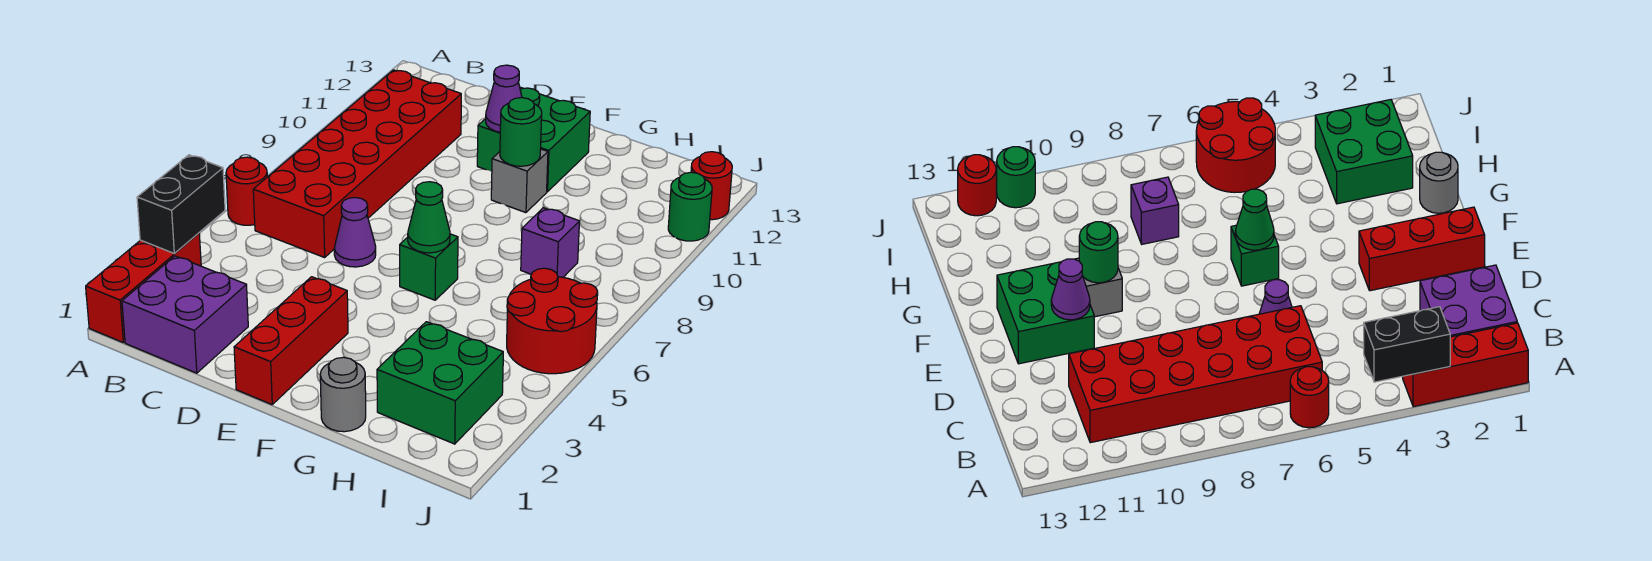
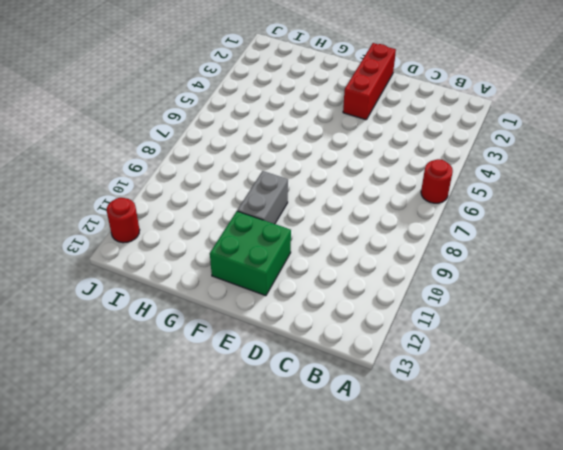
grey brick F9:F10 level 1 -> grey brick F10 level 1
none -> red brick A1:A3 level 1
none -> purple brick B1:C2 level 1
none -> red brick B6:C11 level 1

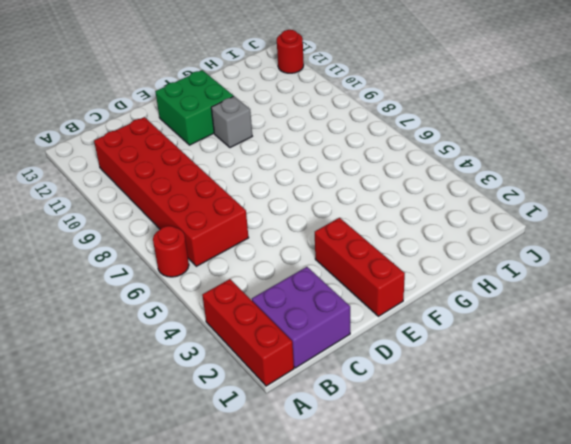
none -> purple cone D6 level 1
none -> green brick F6 level 1
none -> grey round brick G1 level 1

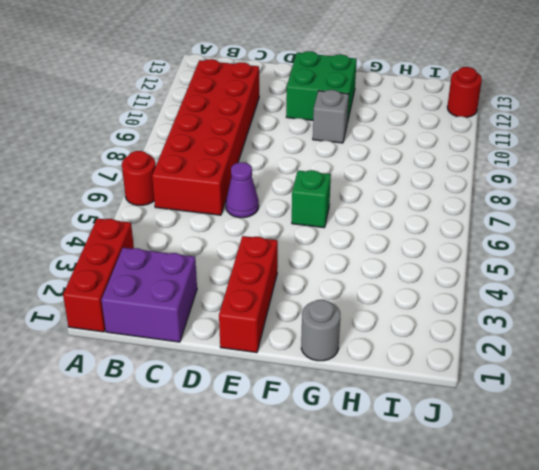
none -> green brick H2:I3 level 1
none -> purple brick H8 level 1
none -> red round brick I5:J6 level 1

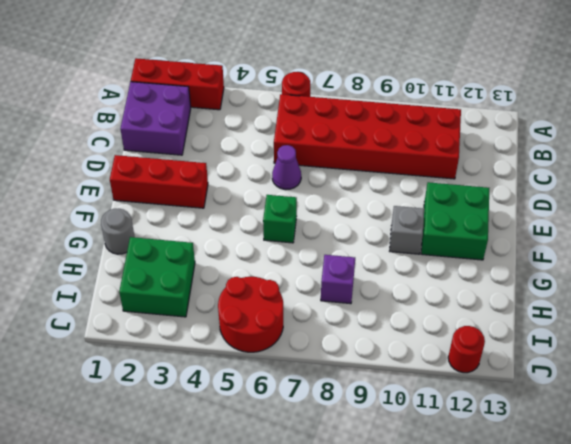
none -> green round brick J11 level 1
none -> black brick A3:A4 level 2
none -> purple cone E11 level 2

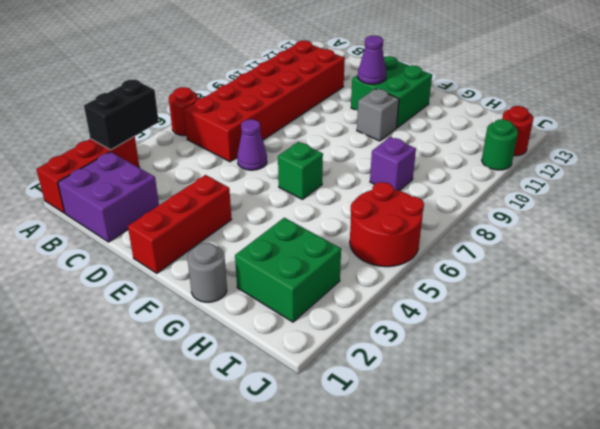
none -> green cone F6 level 2
none -> green round brick F10 level 2

